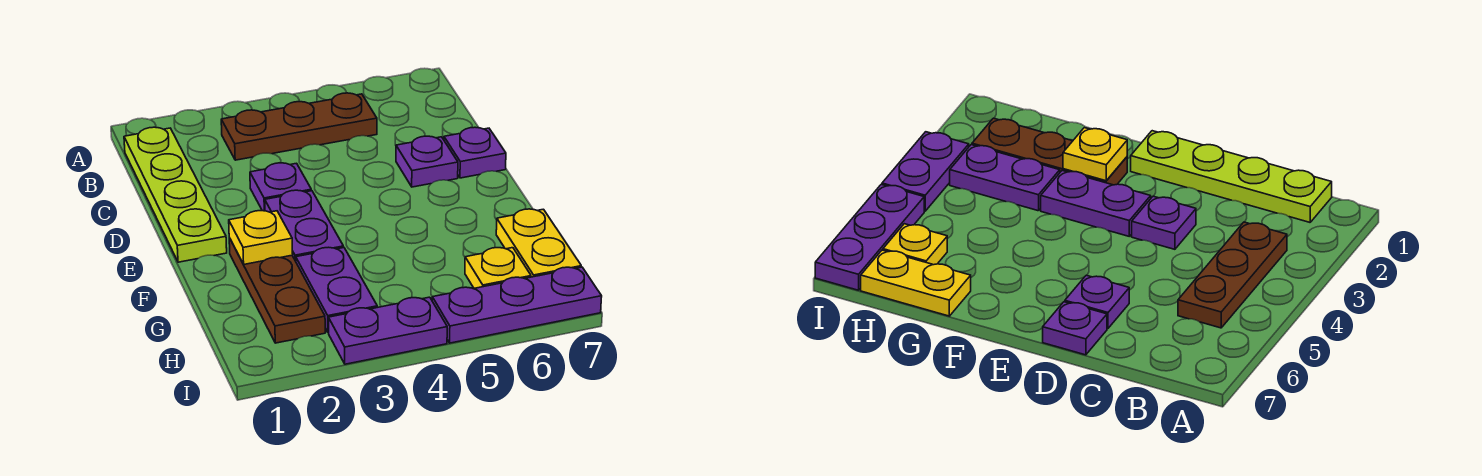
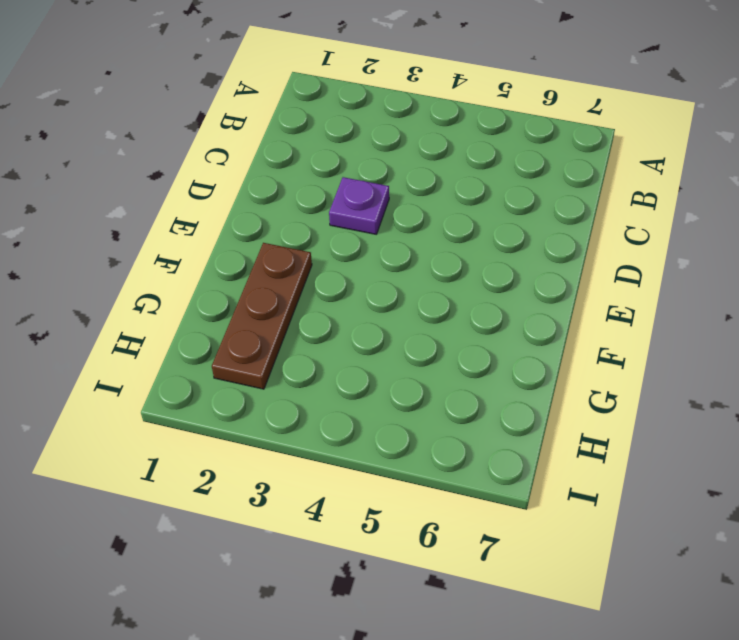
none -> lime plate B1:E1 level 1
none -> brown plate B3:B5 level 1
none -> purple plate D6 level 1

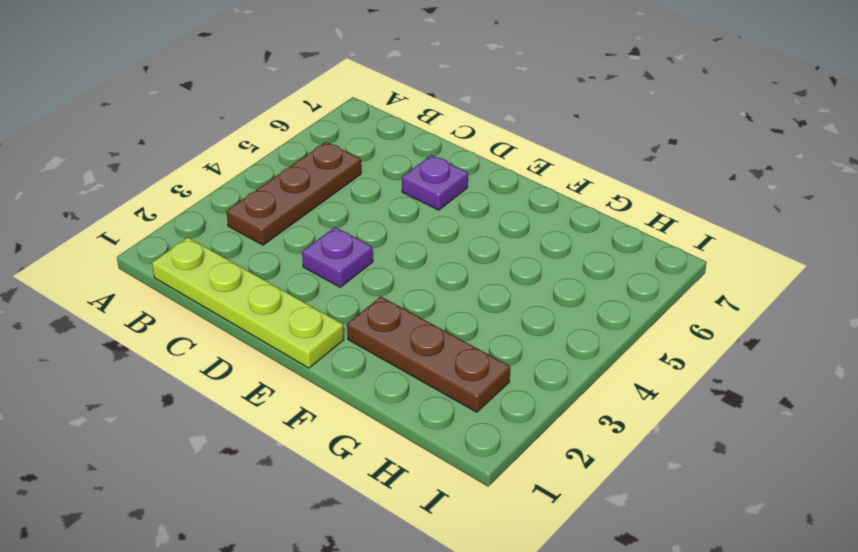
none -> purple plate D7 level 1
none -> purple plate E3:F3 level 1
none -> purple plate G3:H3 level 1

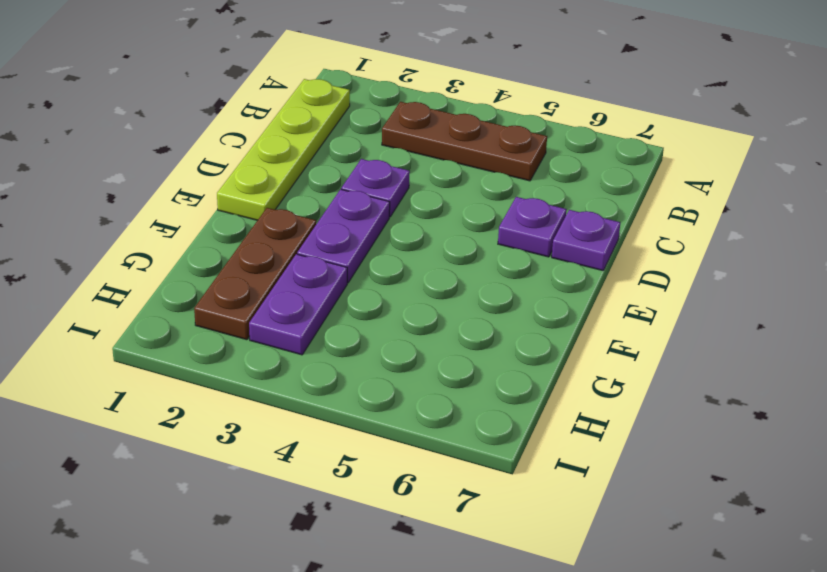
none -> yellow plate G7:H7 level 1
none -> yellow plate H6 level 1
none -> purple plate I3:I4 level 1

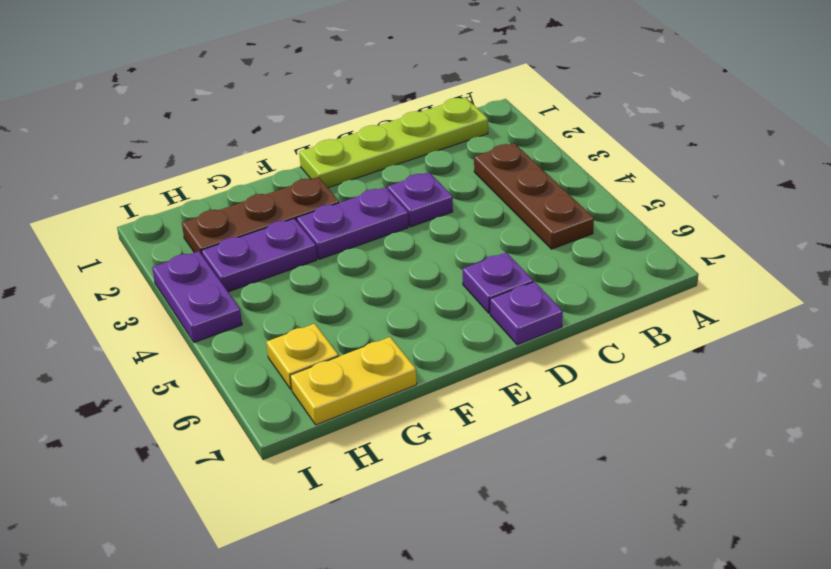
none -> purple plate I5:I7 level 1
none -> yellow plate F2 level 2

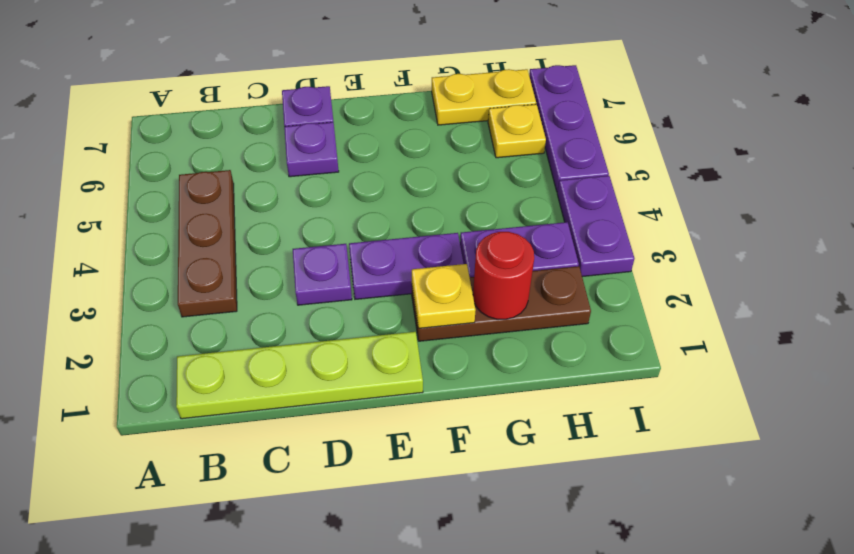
red round brick G2 level 2 -> none

